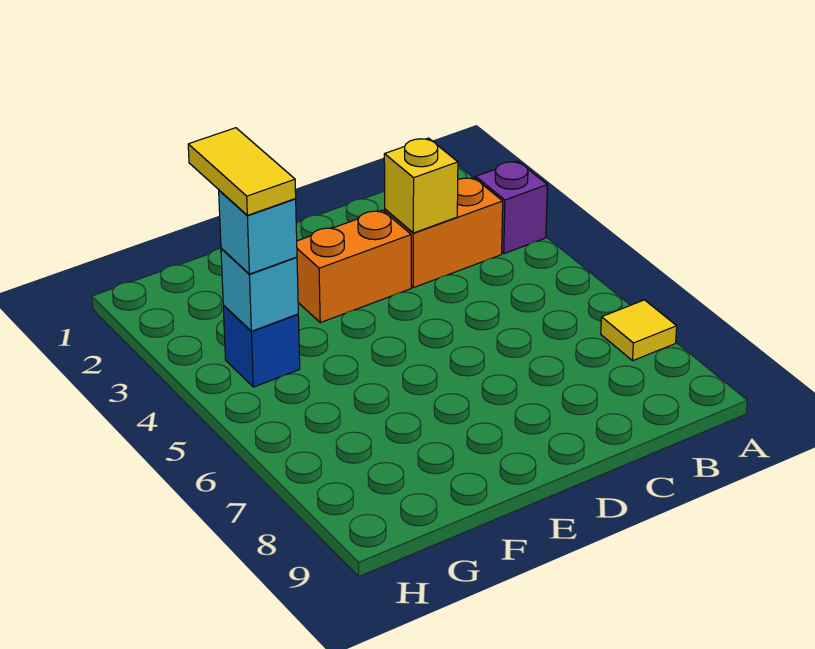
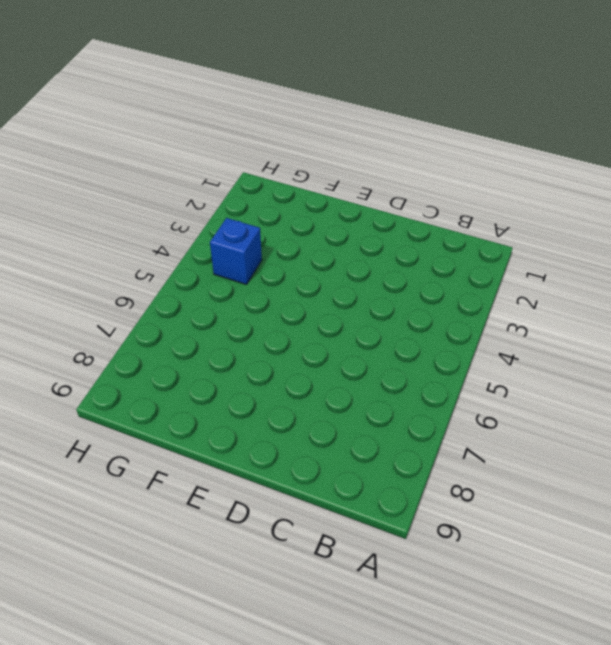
none -> purple brick A3 level 1
none -> yellow tile A7 level 1

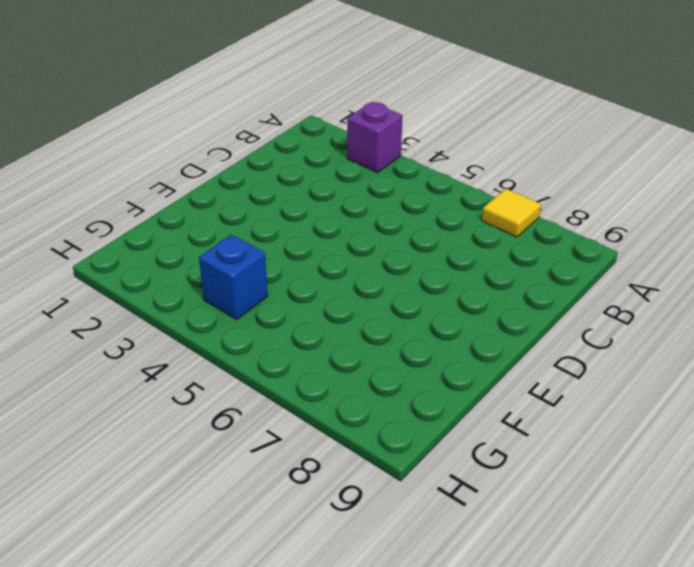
none -> orange brick B3:C3 level 1
none -> orange brick D3:E3 level 1

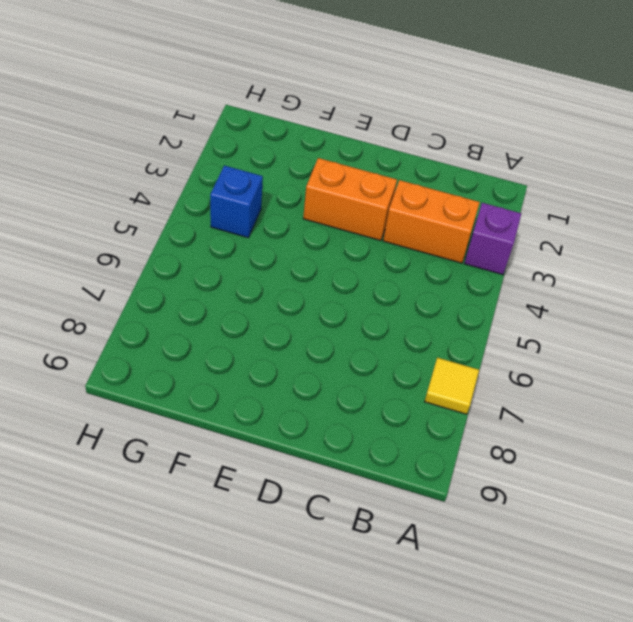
none -> yellow brick C3 level 2
none -> cyan brick G4 level 2

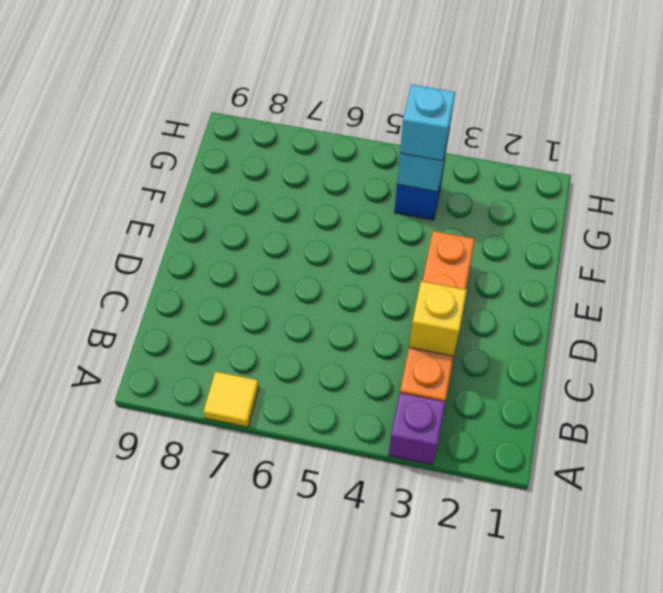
none -> yellow tile G3:G4 level 4

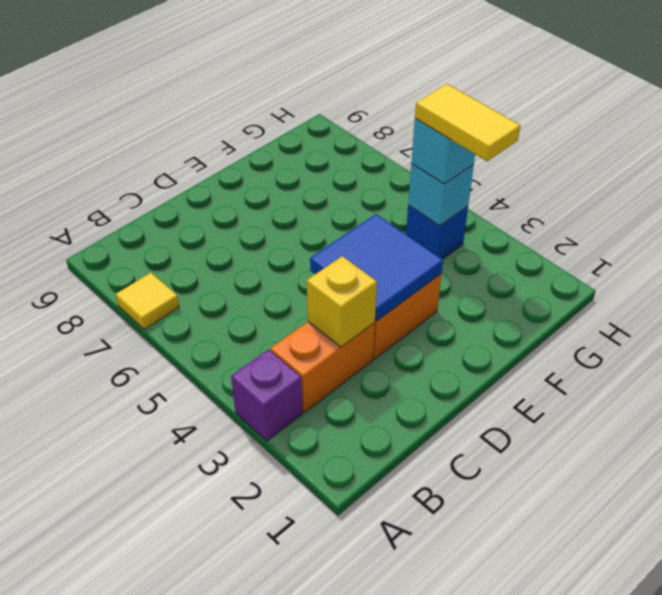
blue tile D3:E4 level 2 -> none

